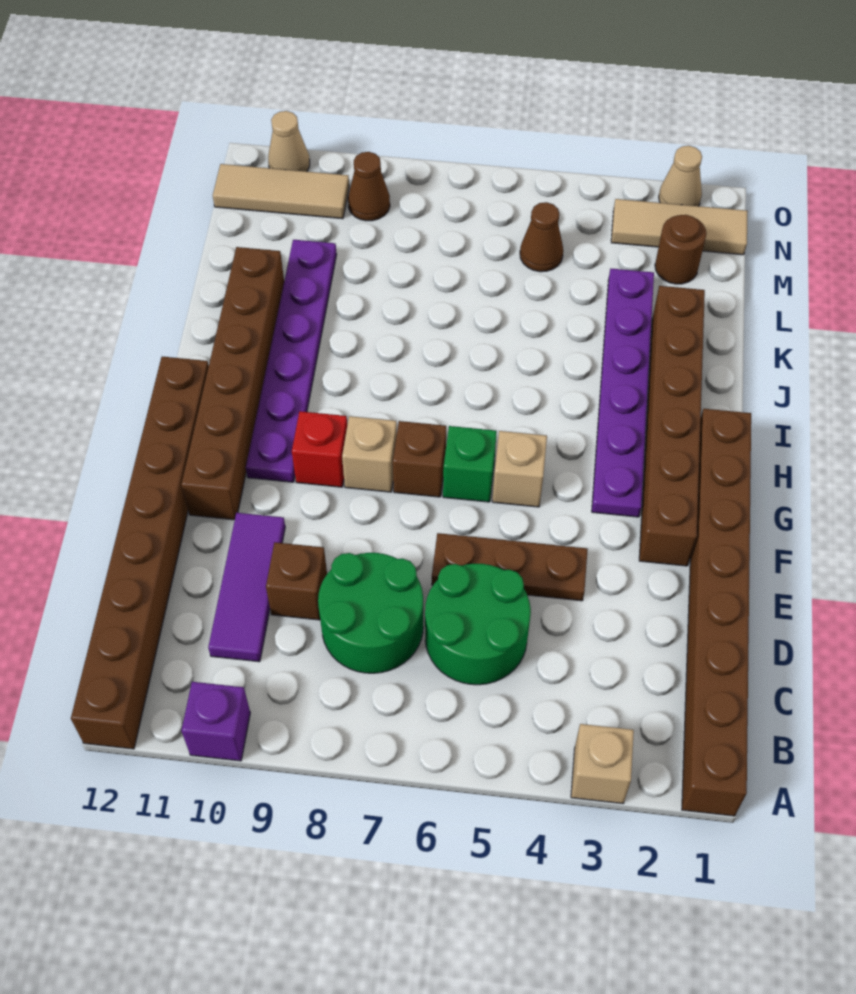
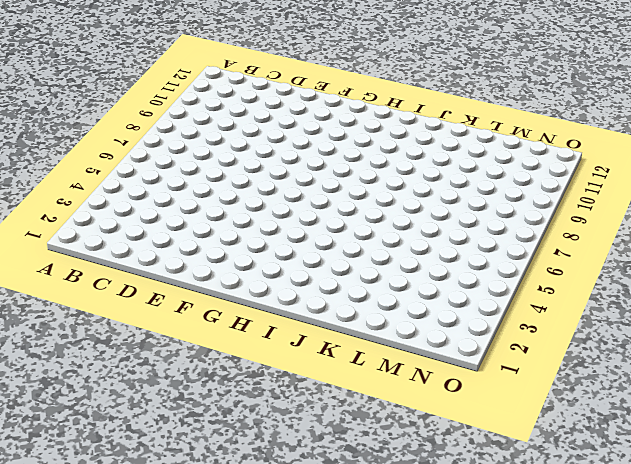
none -> brown brick A1:H1 level 1
none -> tan brick A3 level 1
none -> purple brick A10 level 1

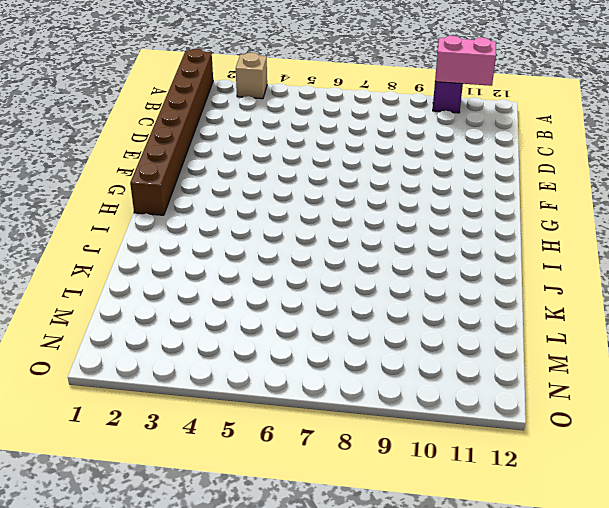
pink brick A10:A11 level 2 -> none
none -> brown brick A12:H12 level 1
none -> green round brick C5:D6 level 1
none -> green round brick C7:D8 level 1

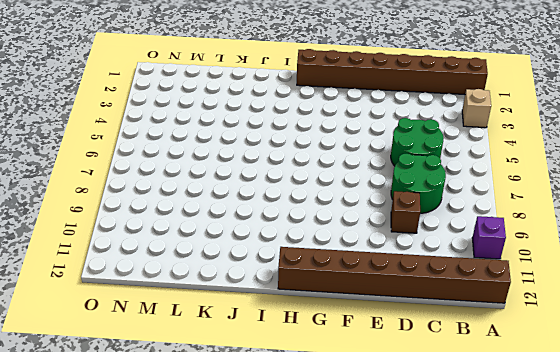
none -> purple tile C10:E10 level 1
none -> brown plate E4:E6 level 1
none -> brown brick F2:K2 level 1

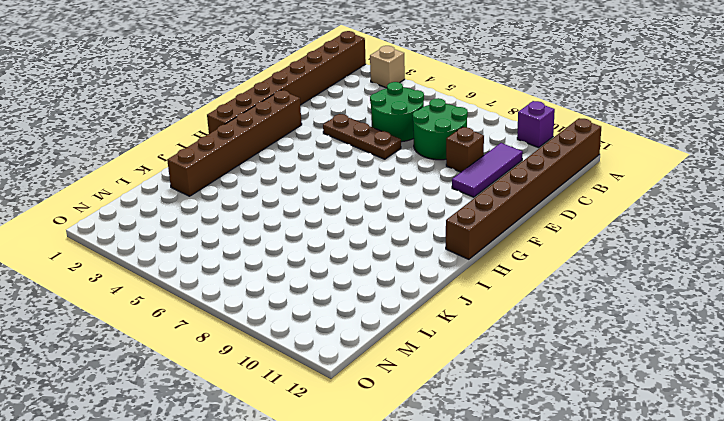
none -> brown brick F11:K11 level 1
none -> purple plate G3:L3 level 1
none -> tan brick G5 level 1

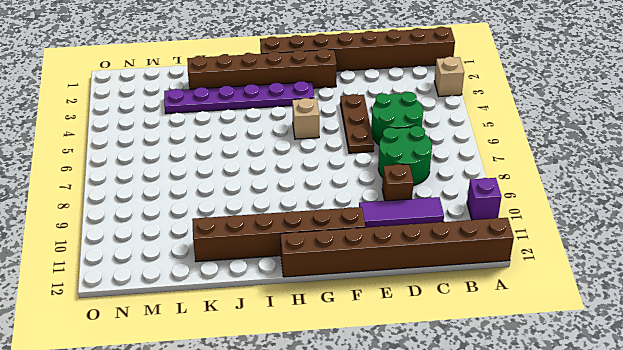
none -> green brick G6 level 1
none -> brown brick G7 level 1
none -> tan brick G8 level 1

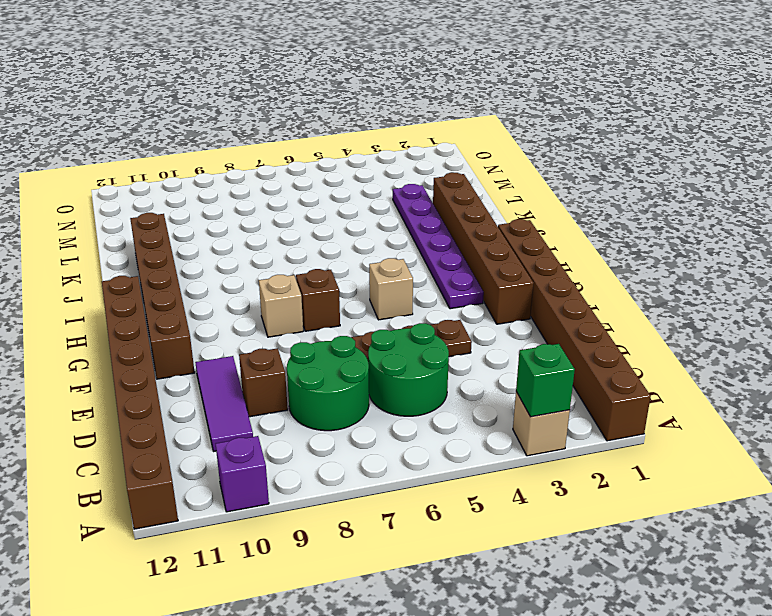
green brick A3 level 2 -> green brick G6 level 1
none -> red brick G9 level 1
none -> purple plate G10:L10 level 1
none -> brown round brick M2 level 1

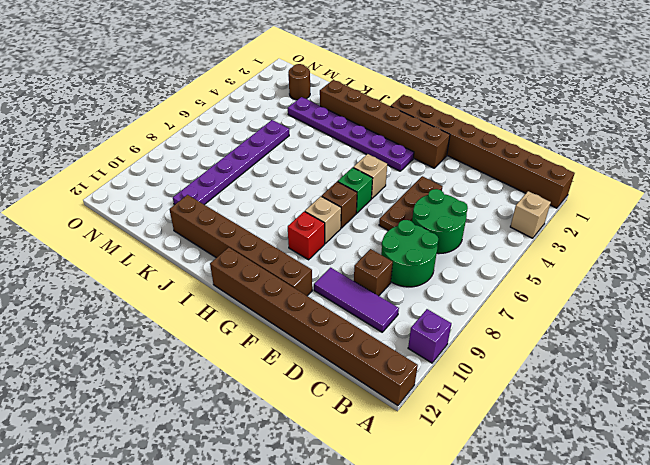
purple plate L5:L10 level 1 -> purple plate G10:L10 level 1
none -> brown cone M5 level 1
none -> tan tile N1:N3 level 1
none -> brown cone N9 level 1

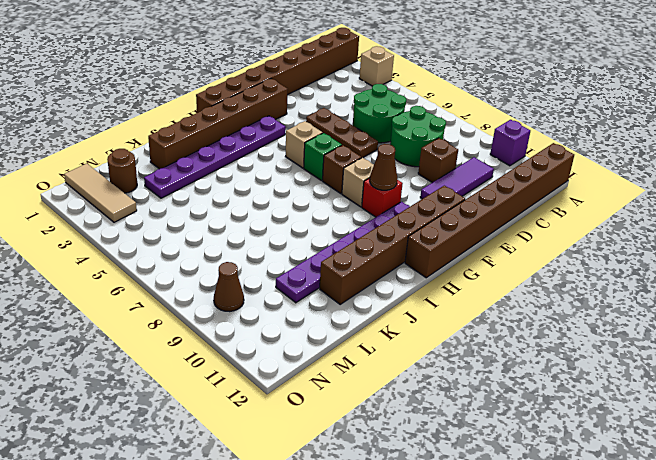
brown cone G9 level 2 -> brown cone M5 level 1
none -> tan tile N10:N12 level 1
none -> tan cone O2 level 1
none -> tan cone O11 level 1

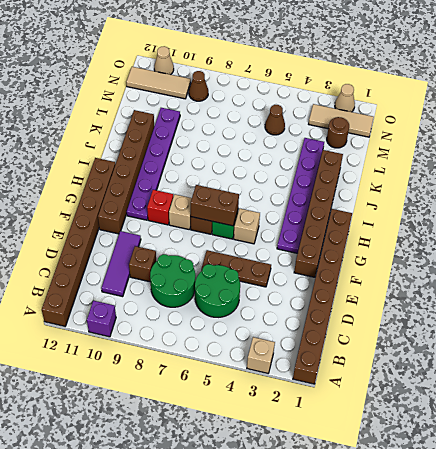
brown brick G6:G7 level 2 -> none

